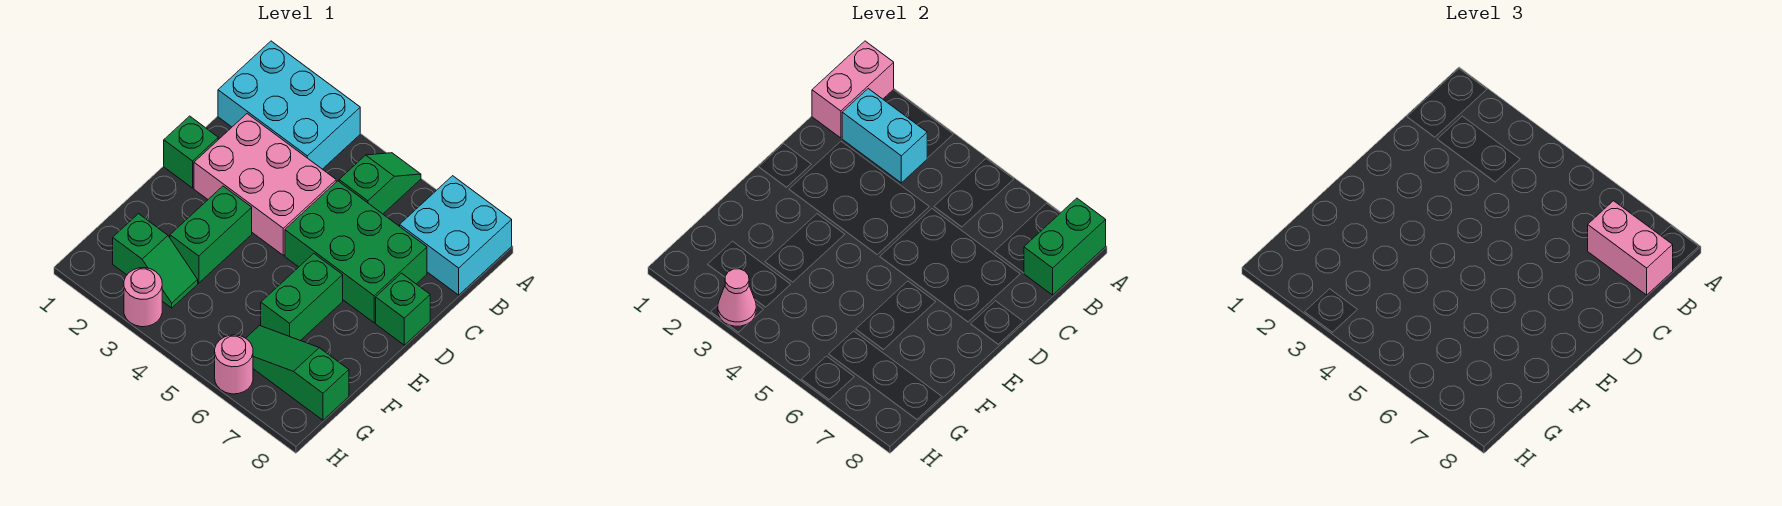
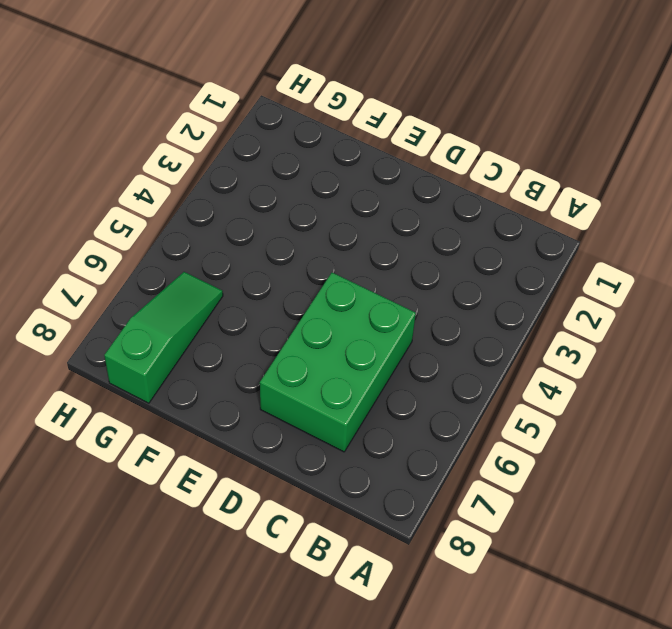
none -> cyan brick A1:B3 level 1
none -> green slope A5:B5 level 1 top B
none -> cyan brick A7:B8 level 1

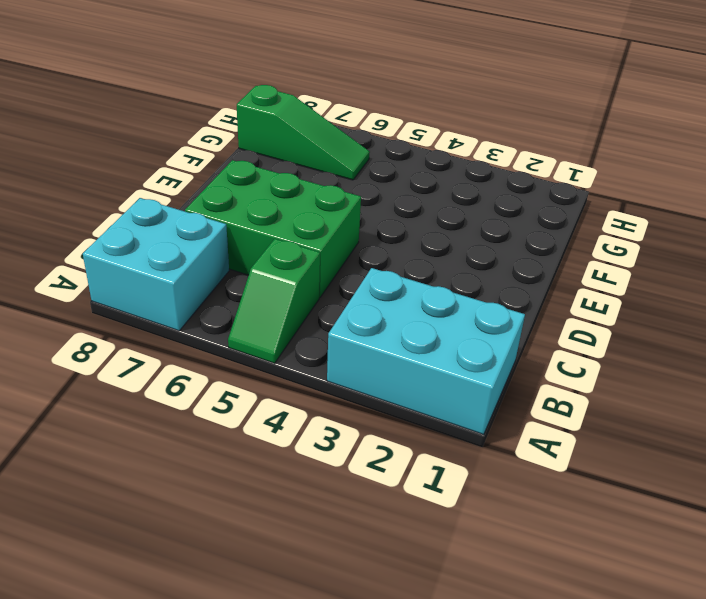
none -> pink brick C2:D4 level 1
none -> green brick D1 level 1
none -> green brick D8 level 1

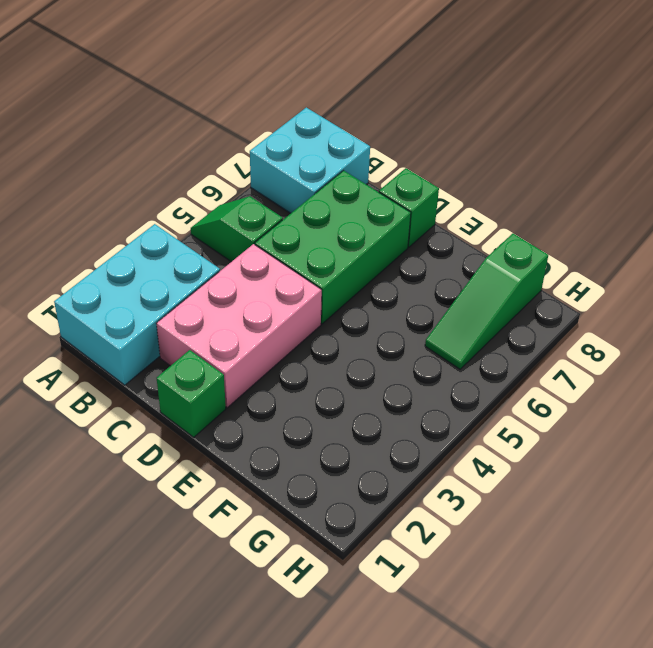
none -> green brick E3:F3 level 1
none -> green brick E6:F6 level 1
none -> green slope G2:G3 level 1 top 2

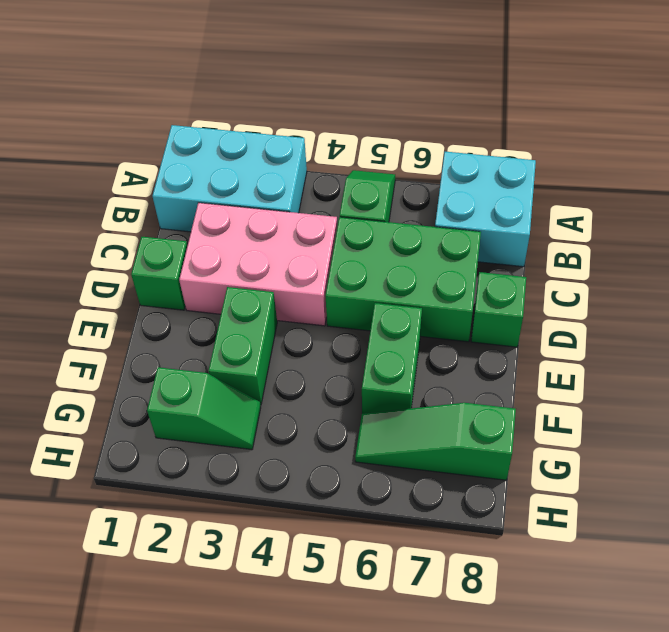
none -> pink round brick H3 level 1
none -> pink round brick H6 level 1
none -> pink brick A1:B1 level 2

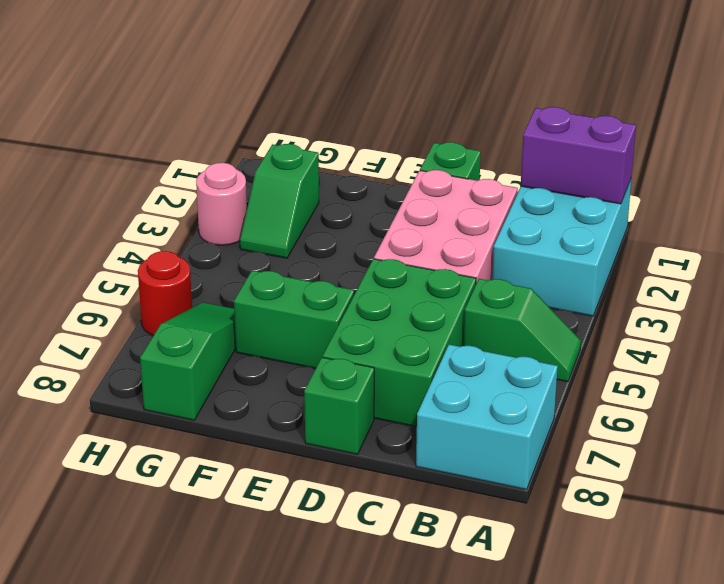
purple brick A1:B1 level 2 -> pink brick A1:B1 level 2
red round brick H6 level 1 -> pink round brick H6 level 1
none -> green brick E3:F3 level 1
none -> green brick A8:B8 level 2
none -> cyan brick B2:B3 level 2

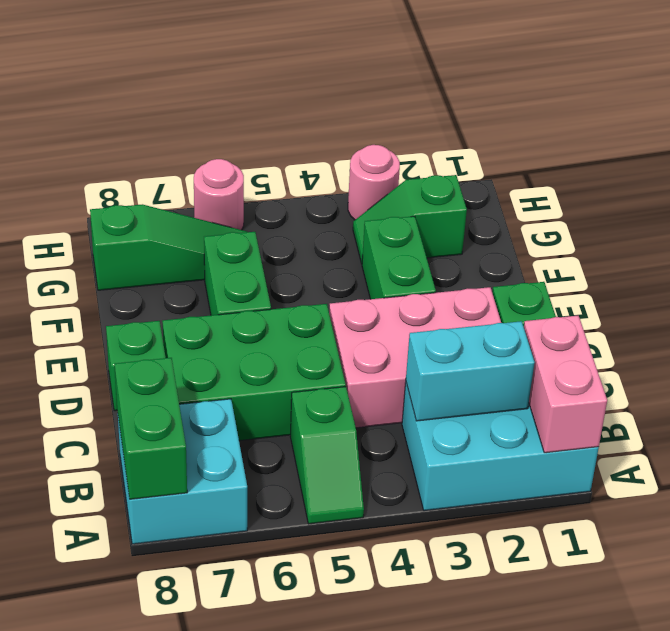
none -> pink cone H3 level 2
none -> pink brick B7:B8 level 3

